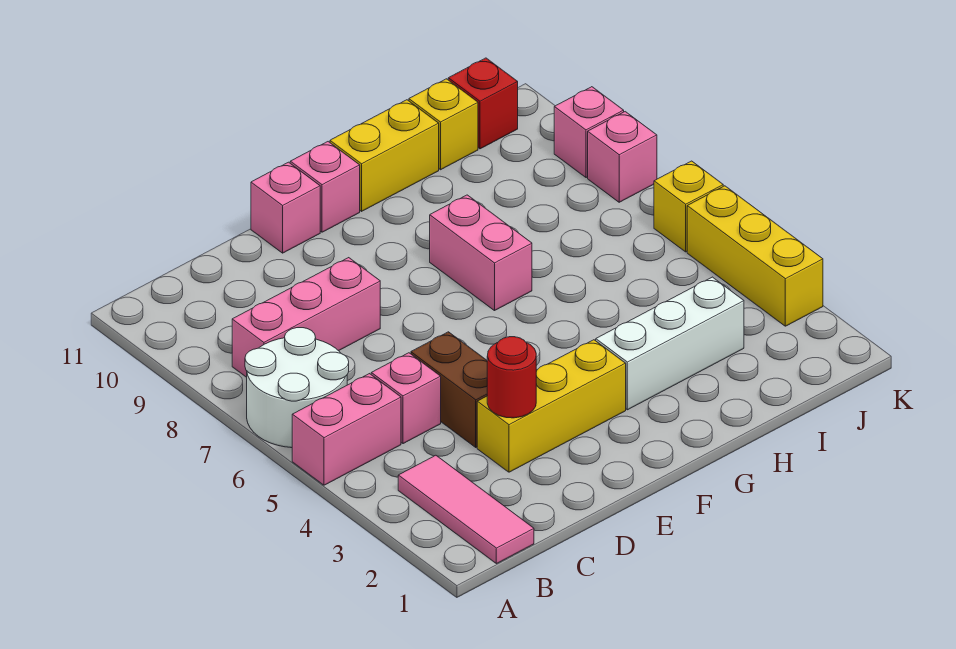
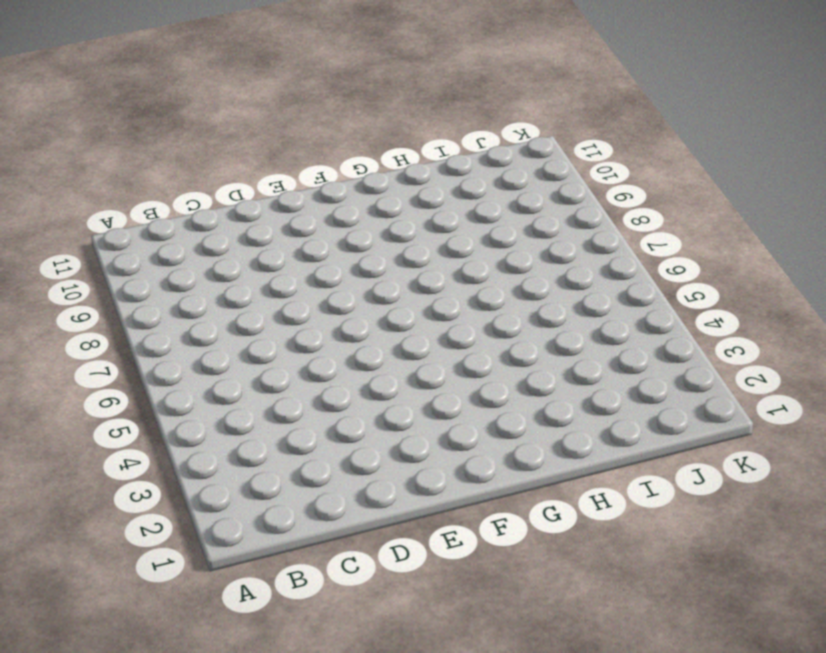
none -> pink brick A5:B5 level 1
none -> white round brick A6:B7 level 1
none -> pink tile B1:B3 level 1

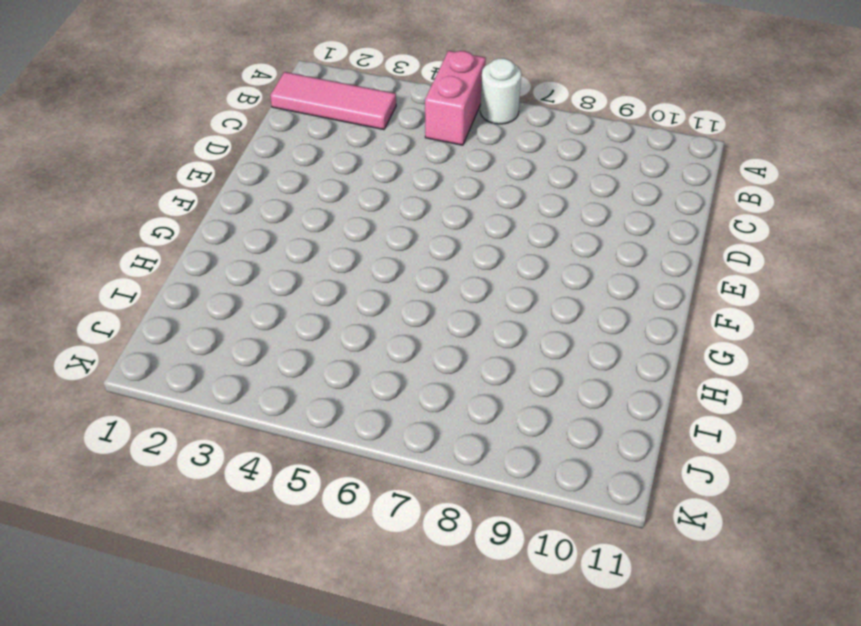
white round brick A6 level 1 -> white round brick A6:B7 level 1
none -> pink brick B8:D8 level 1
none -> pink brick C5 level 1
none -> yellow brick D3:F3 level 1

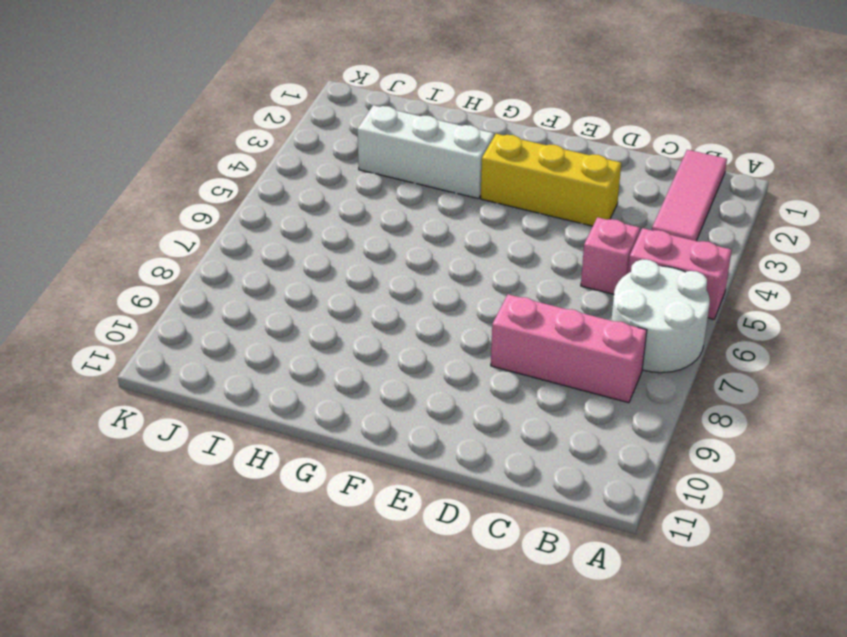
none -> brown brick D4:D5 level 1
none -> pink brick E11 level 1
none -> pink brick F11 level 1

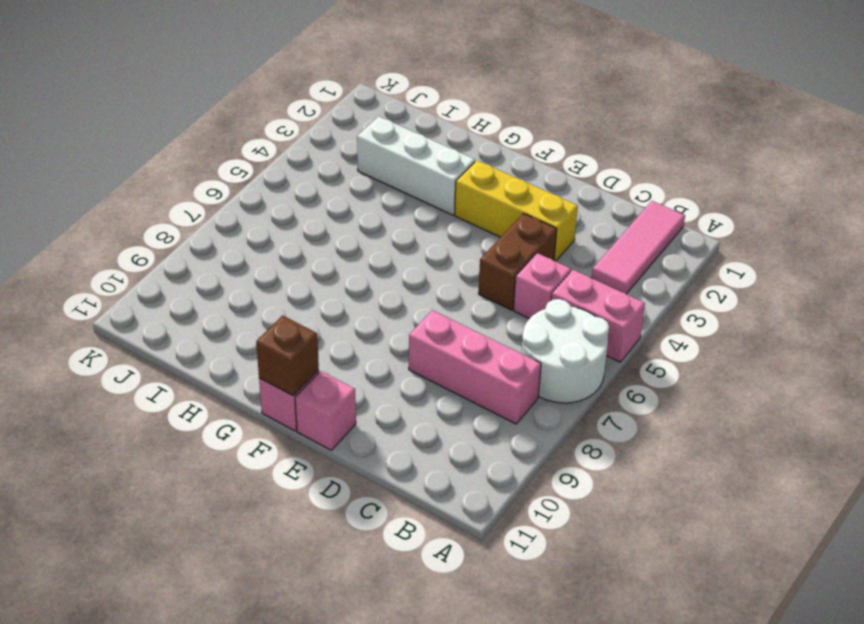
brown brick F11 level 2 -> none
none -> pink brick G7:G8 level 1
none -> yellow brick G11:H11 level 1
none -> yellow brick I11 level 1

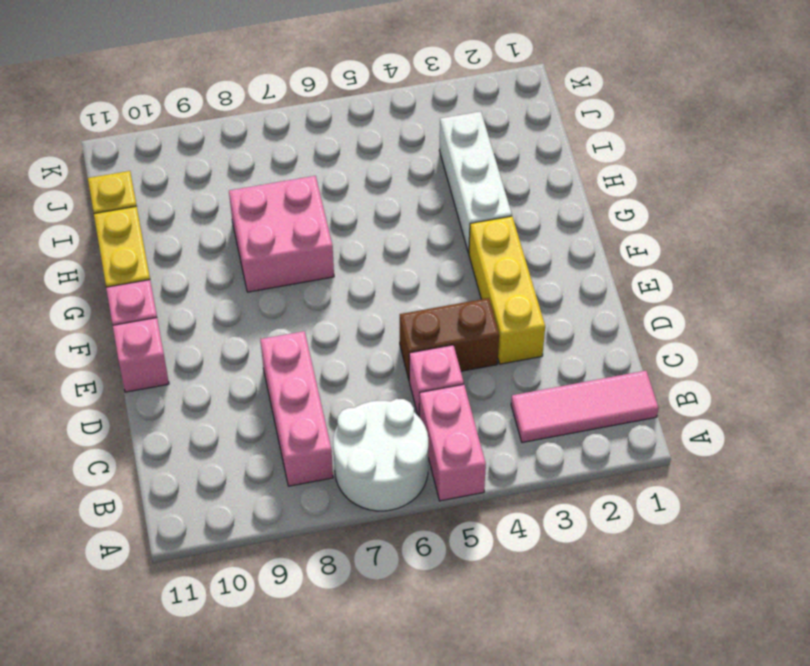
pink brick G7:H8 level 1 -> pink brick G7:G8 level 1
none -> red brick J11 level 1
none -> yellow brick K3:K5 level 1
none -> yellow brick K6 level 1

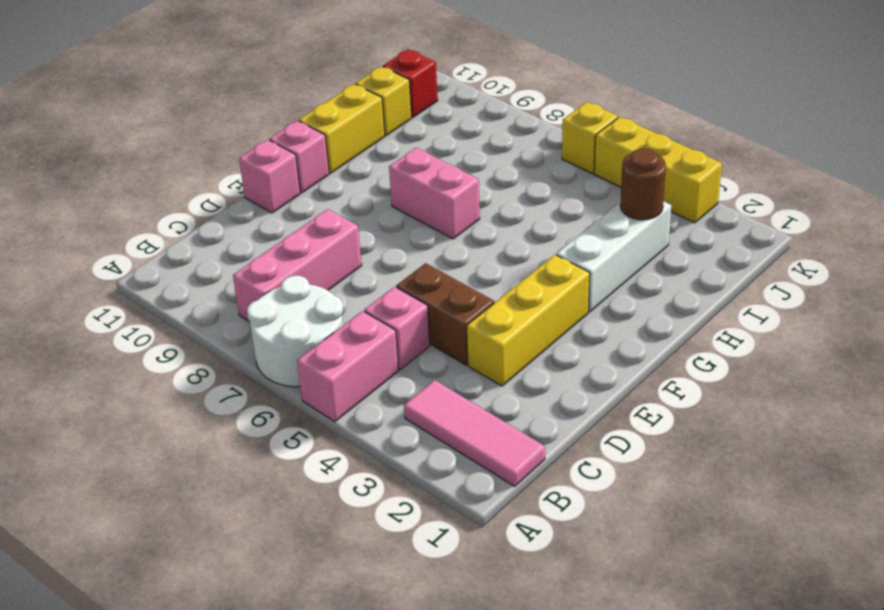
brown round brick I3 level 2 -> none
none -> pink brick K8 level 1
none -> pink brick K9 level 1
none -> red round brick D3 level 2

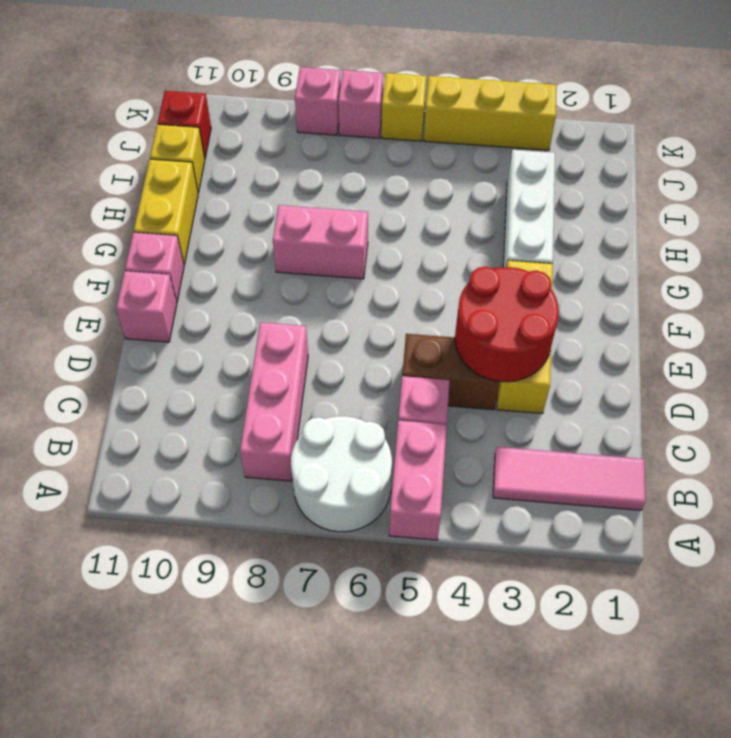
red round brick D3:E4 level 2 -> red round brick D3 level 2
pink brick K7 level 1 -> pink brick K9 level 1

